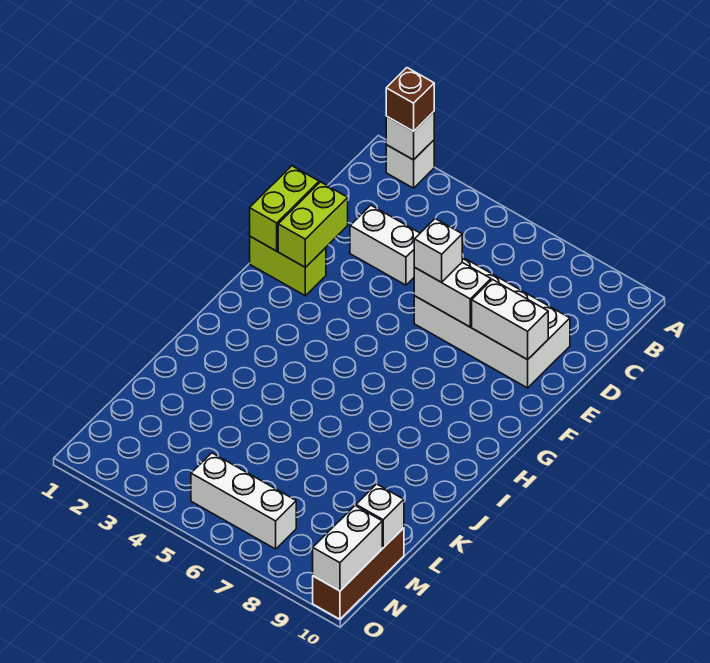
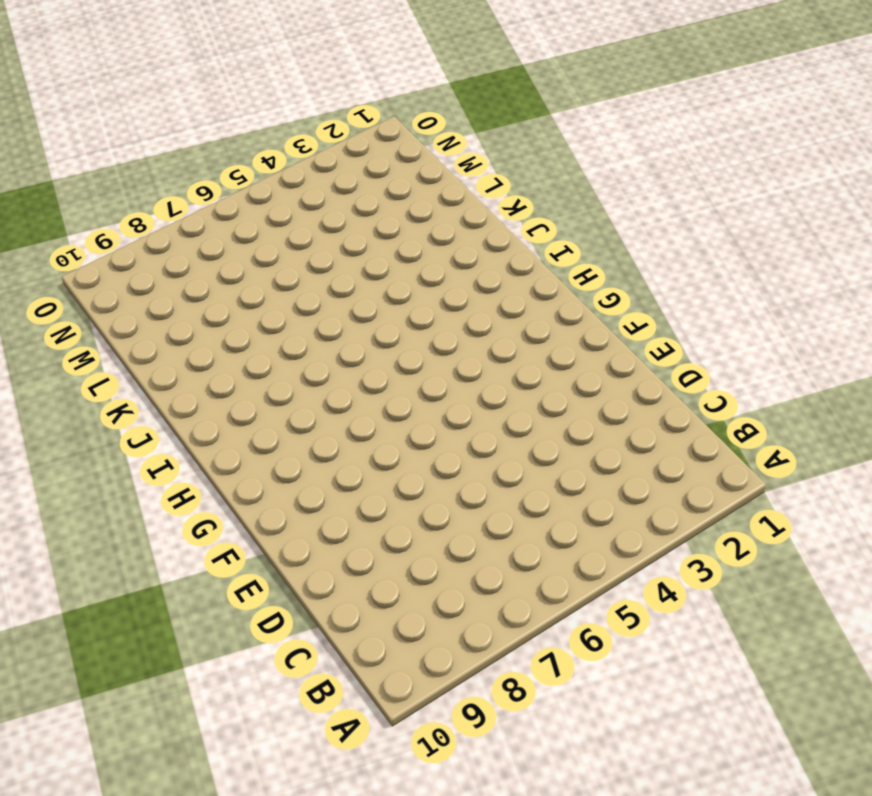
none -> white brick A2 level 1
none -> white brick D3:D4 level 1
none -> white brick D6:E9 level 1

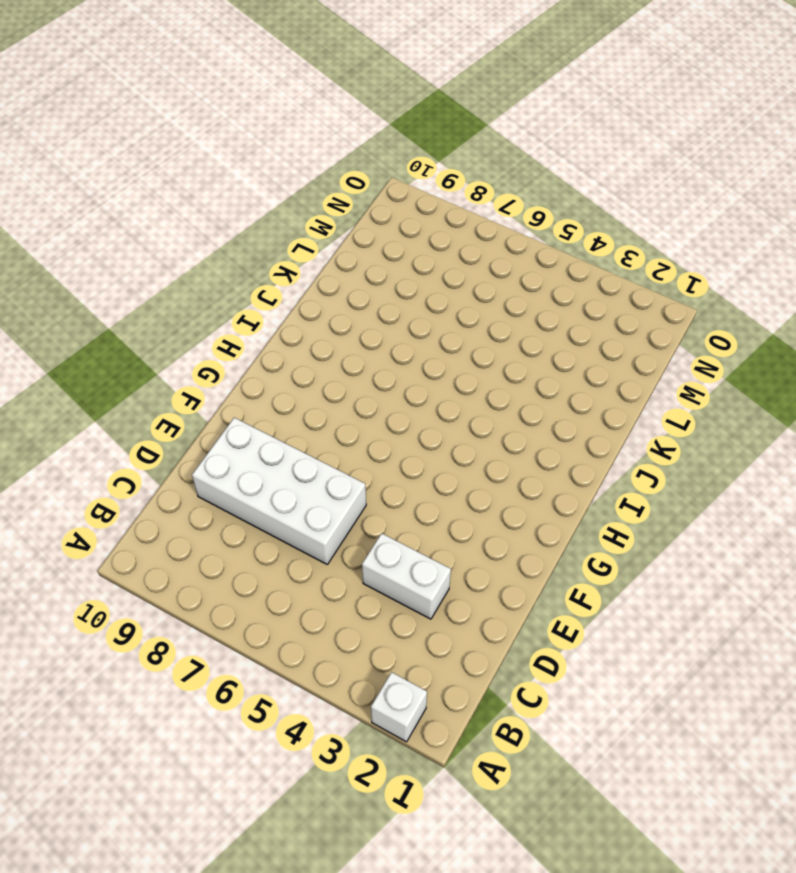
none -> lime brick F1:F2 level 1
none -> brown brick M10:O10 level 1
none -> white brick N5:N7 level 1

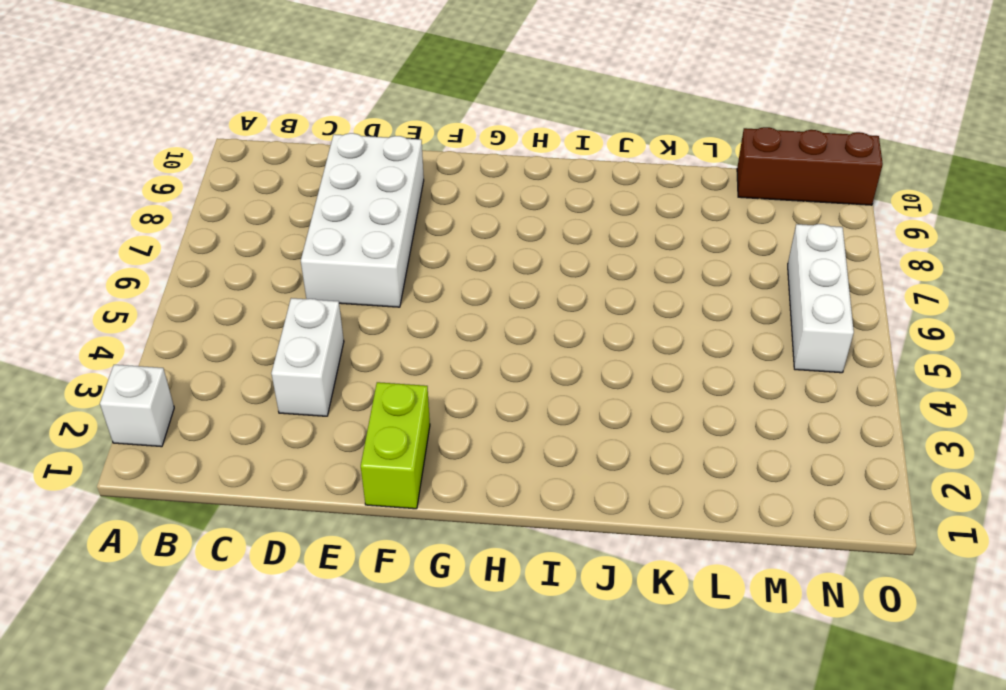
none -> white brick A2 level 2
none -> lime brick E1:F1 level 2
none -> lime brick E2:F2 level 2

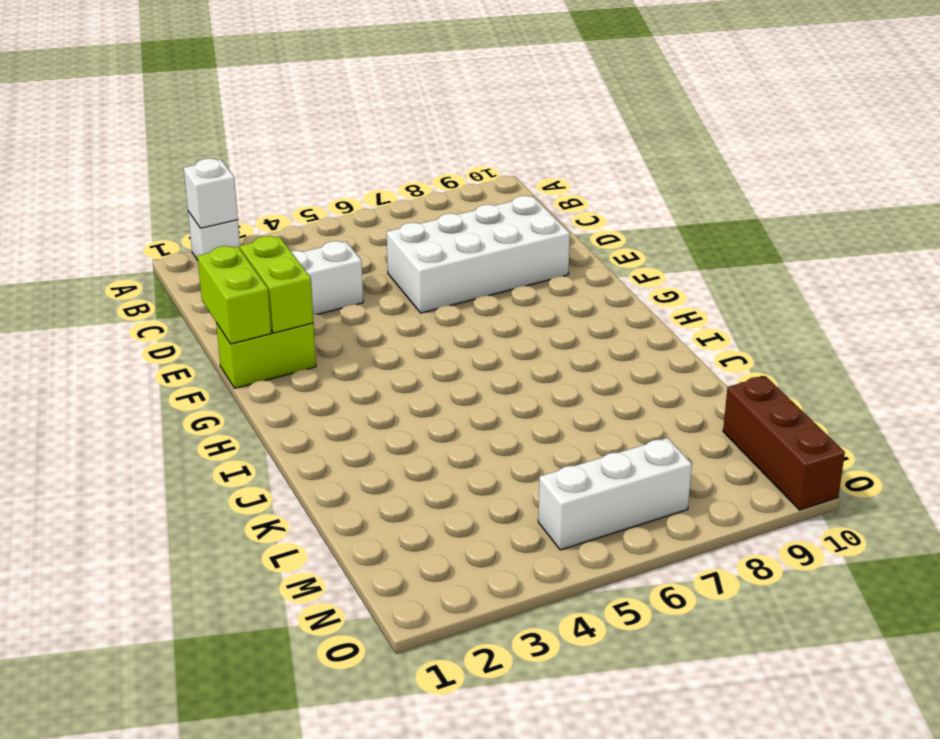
none -> white brick E6:E7 level 2
none -> white brick E8:E9 level 2
none -> white brick M10 level 2

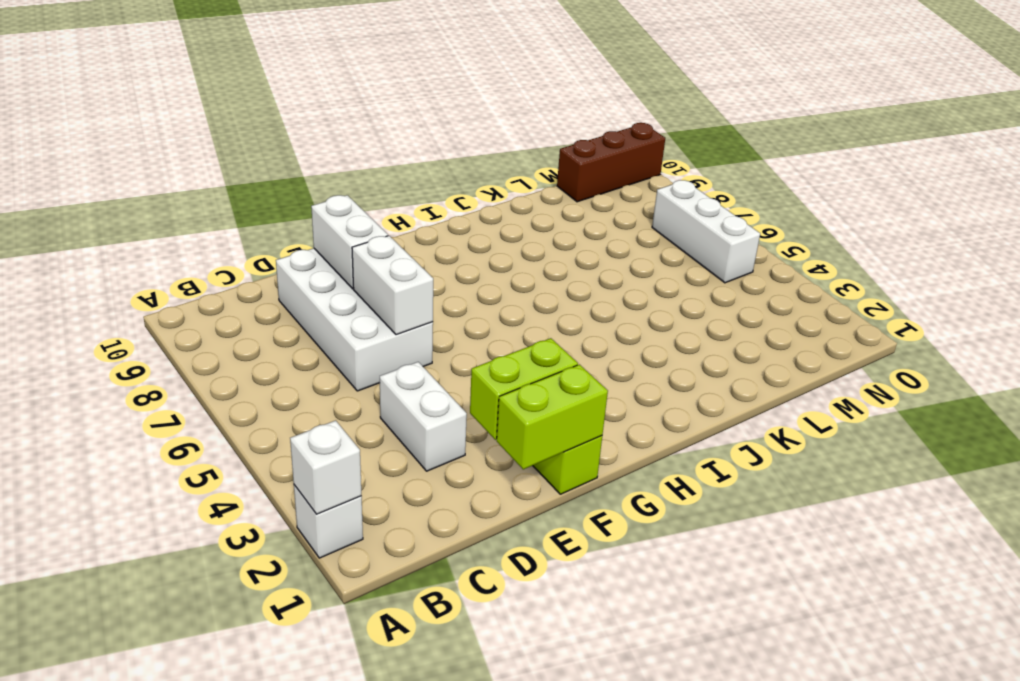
none -> white brick M10 level 2
none -> white brick N10:O10 level 2
none -> brown brick A2 level 3

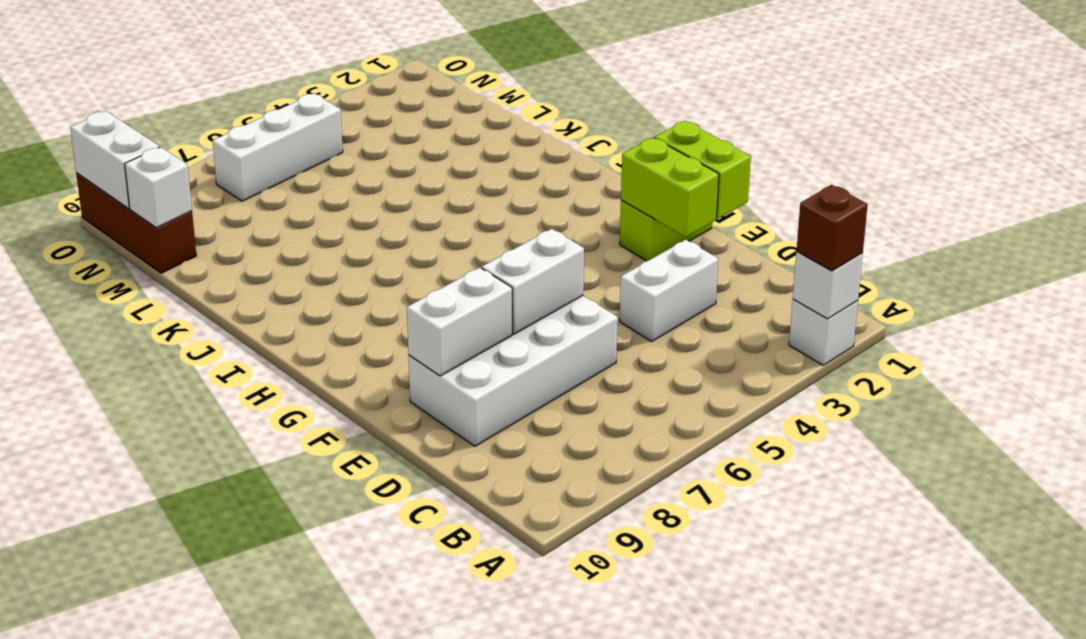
none -> white brick E6 level 3

